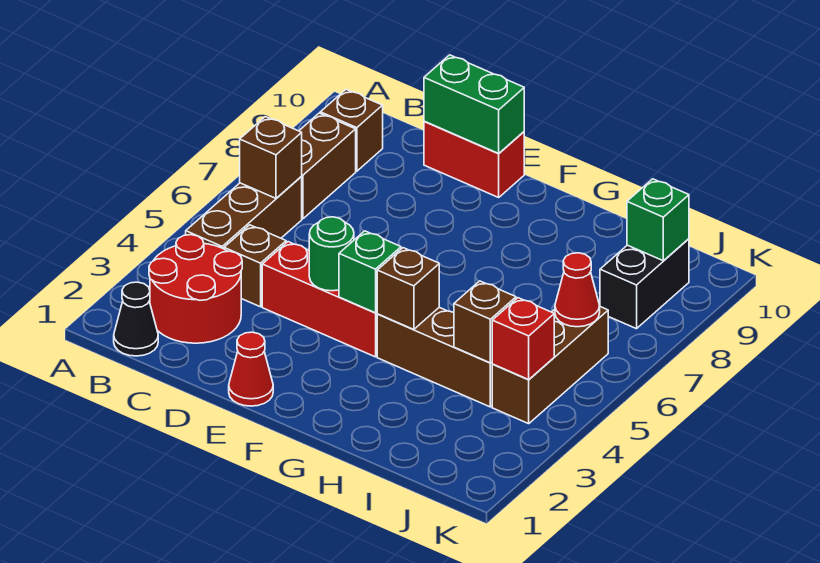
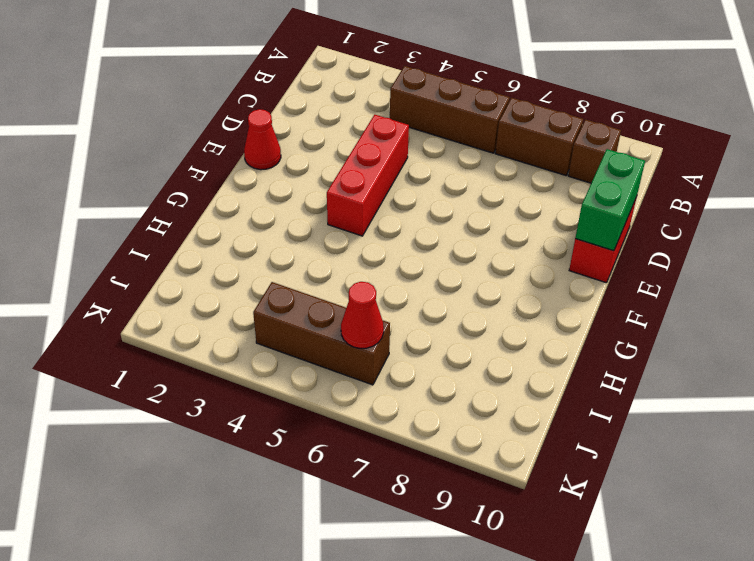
none -> black cone B1 level 1
none -> red round brick B2:C3 level 1
none -> brown brick C4 level 1

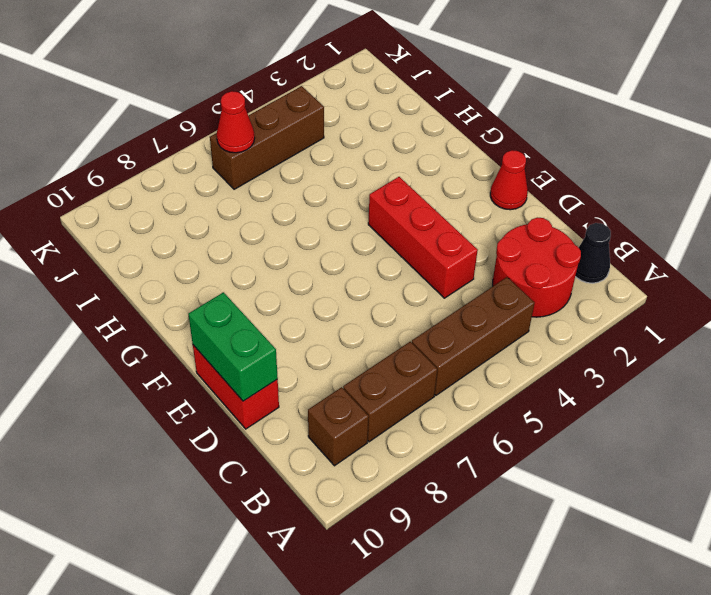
none -> brown brick C4 level 1
none -> brown brick G4:I4 level 1
none -> black brick J8:J9 level 1

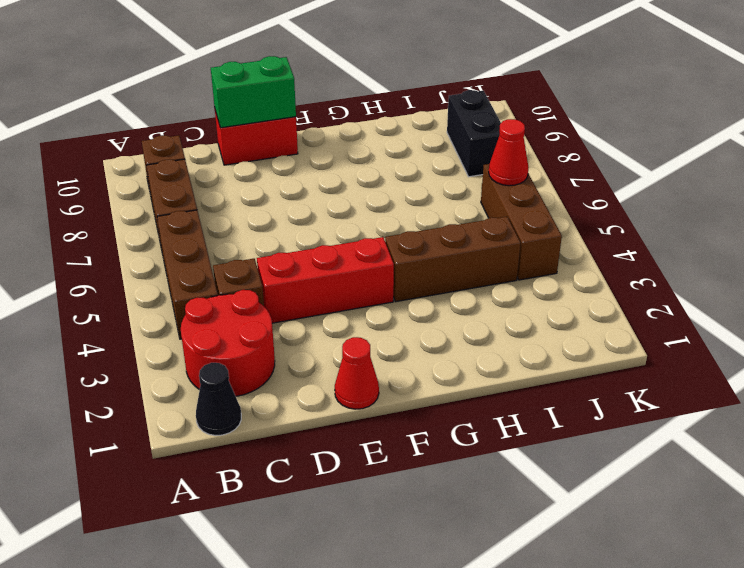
none -> brown brick B6 level 2
none -> green round brick E4 level 2
none -> green brick F4 level 2

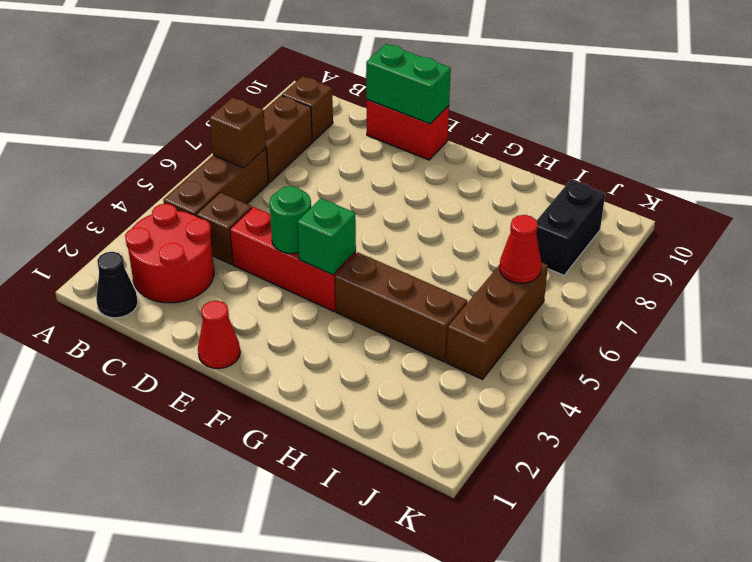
none -> brown brick G4 level 2
none -> brown brick I4 level 2
none -> red brick J4 level 2

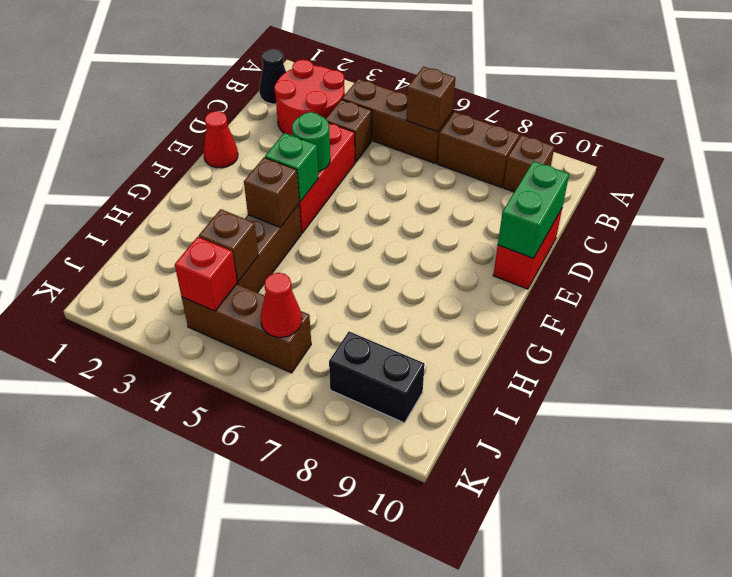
none -> green brick J9 level 2

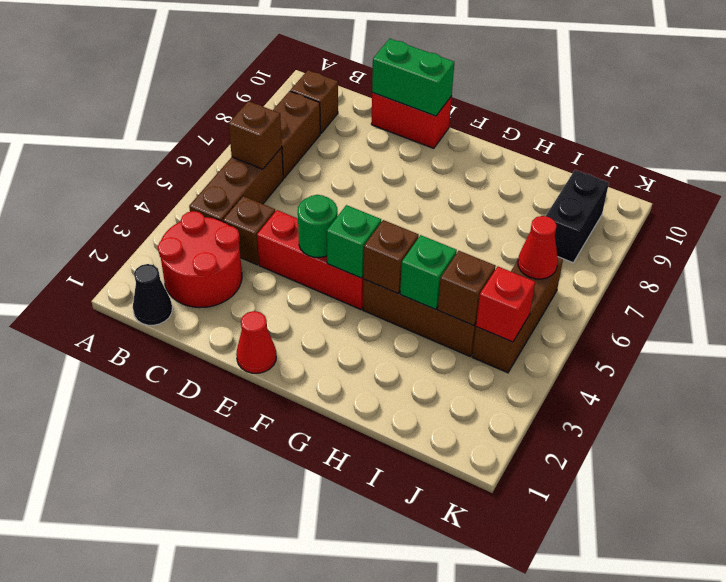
green brick H4 level 2 -> green brick J9 level 2

